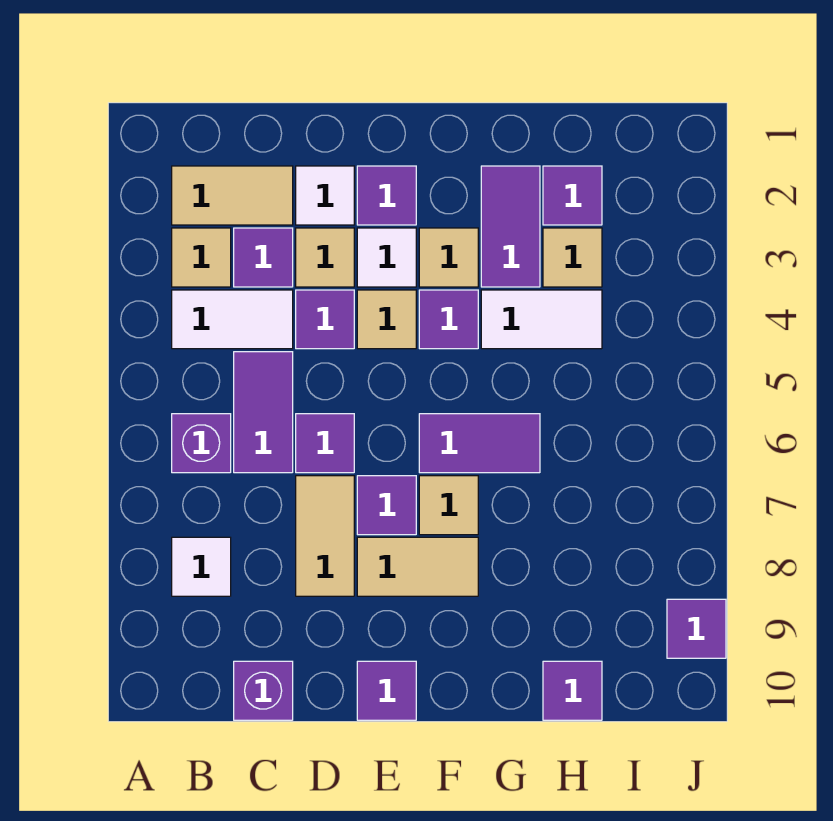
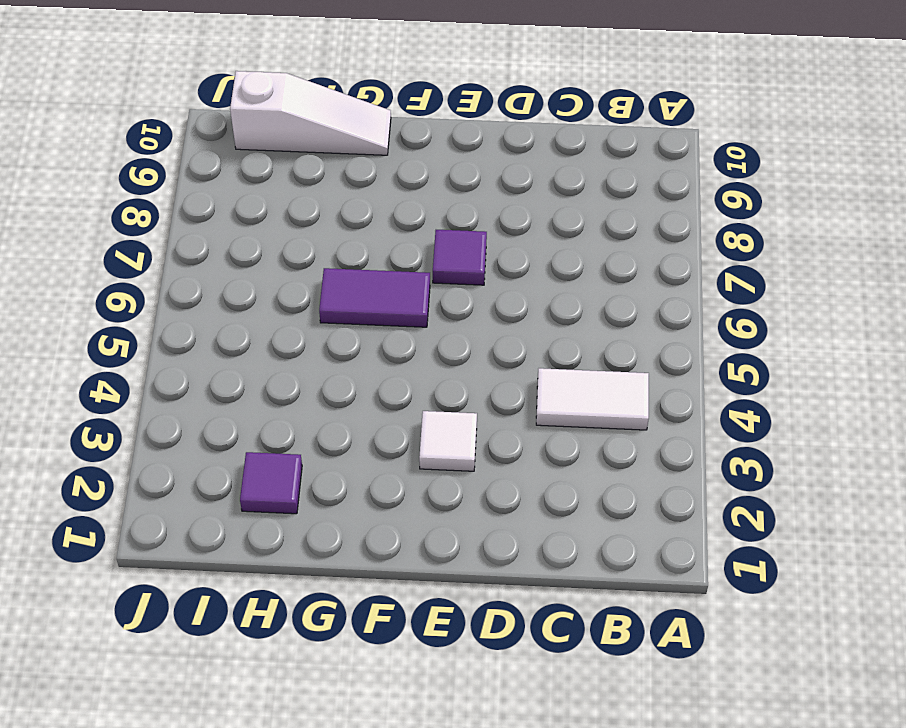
white slope G10:I10 level 1 top I -> purple tile H10 level 1
none -> tan tile B2:C2 level 1
none -> tan tile B3 level 1
none -> purple brick B6 level 1

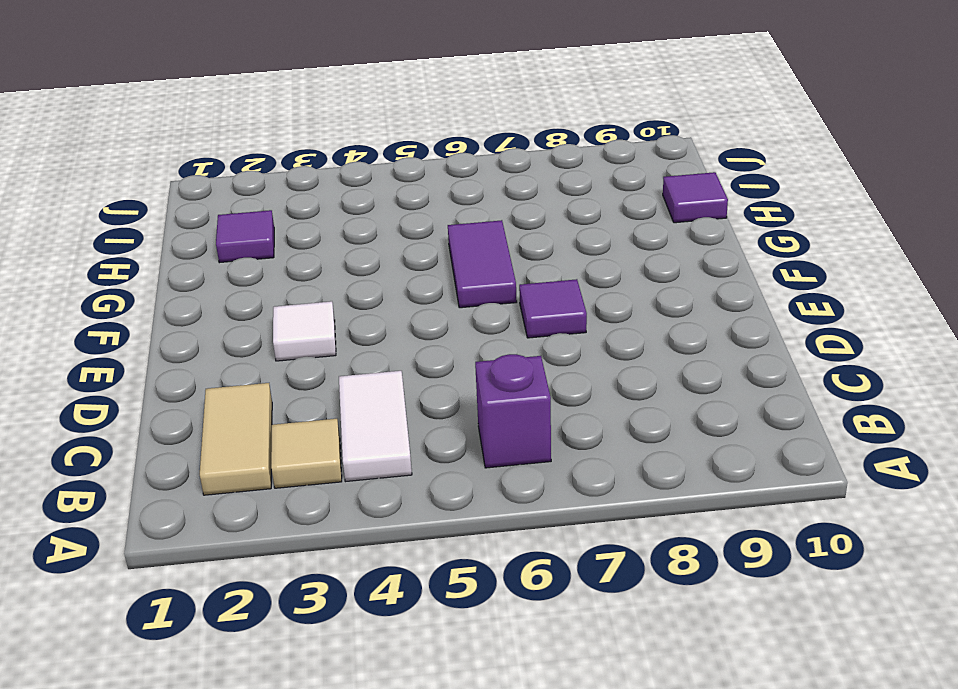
none -> white tile B8 level 1
none -> purple tile C3 level 1
none -> purple tile C5:C6 level 1

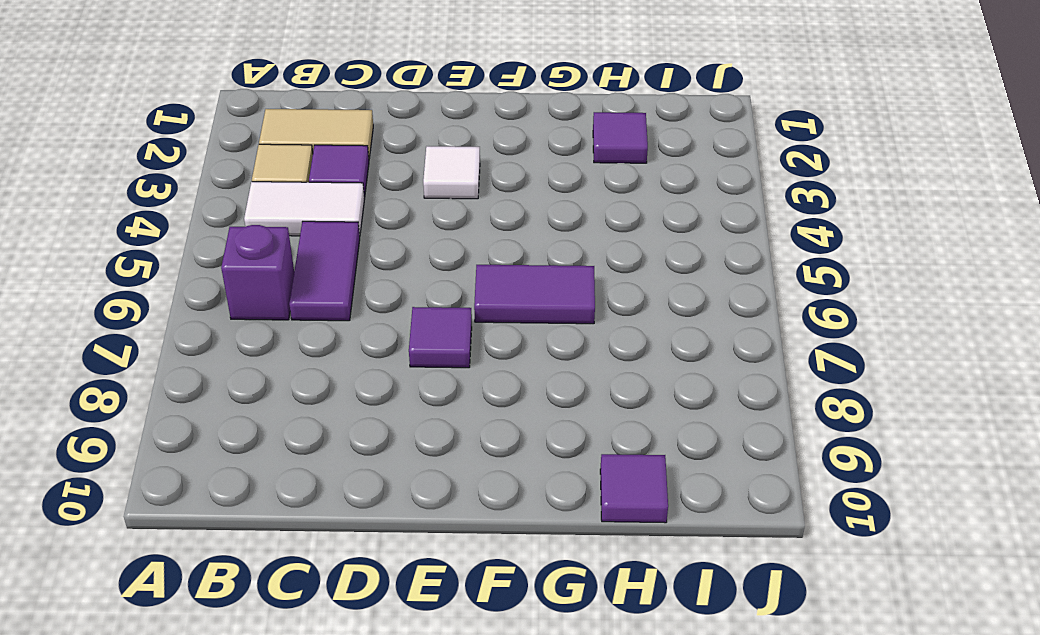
none -> white tile B8 level 1
none -> purple brick C10 level 1
none -> white tile D2 level 1

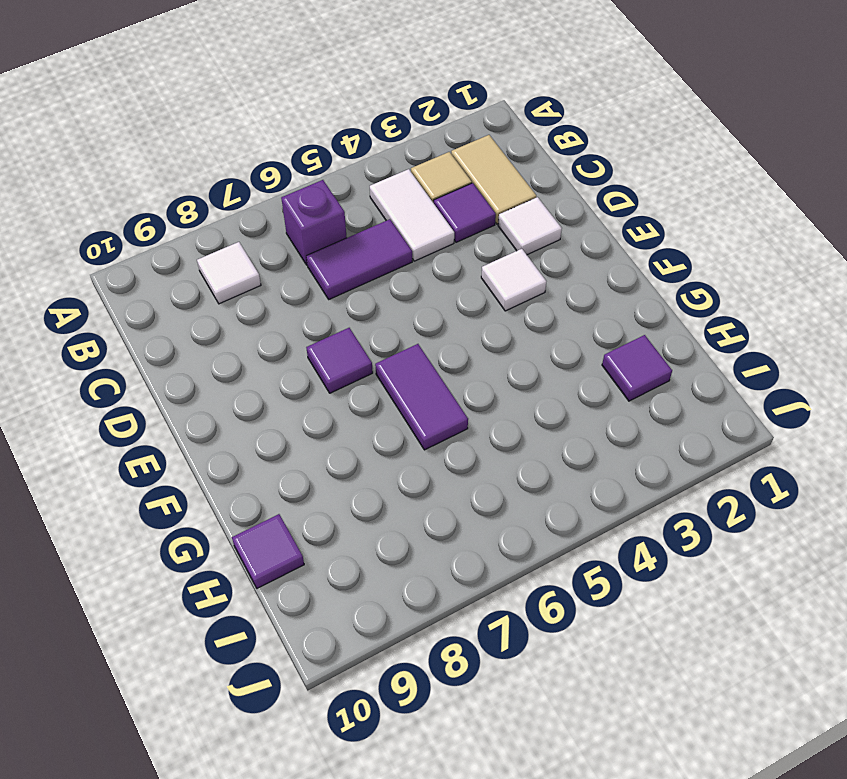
none -> purple brick C10 level 1
none -> tan tile D3 level 1
none -> purple tile D4 level 1

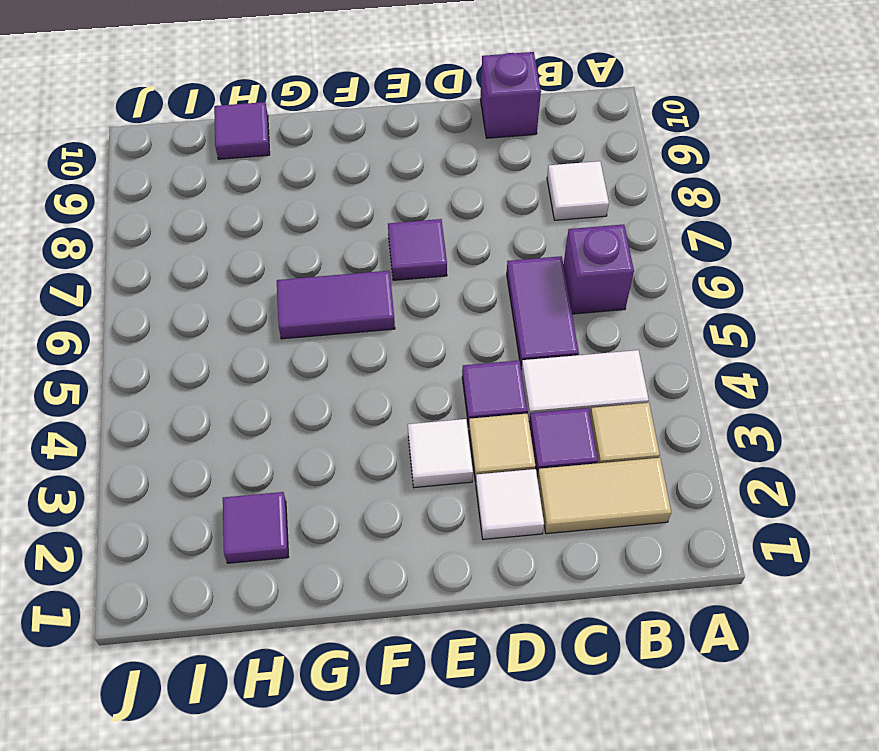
none -> purple tile D6 level 1
none -> tan tile D7:D8 level 1
none -> purple tile E2 level 1

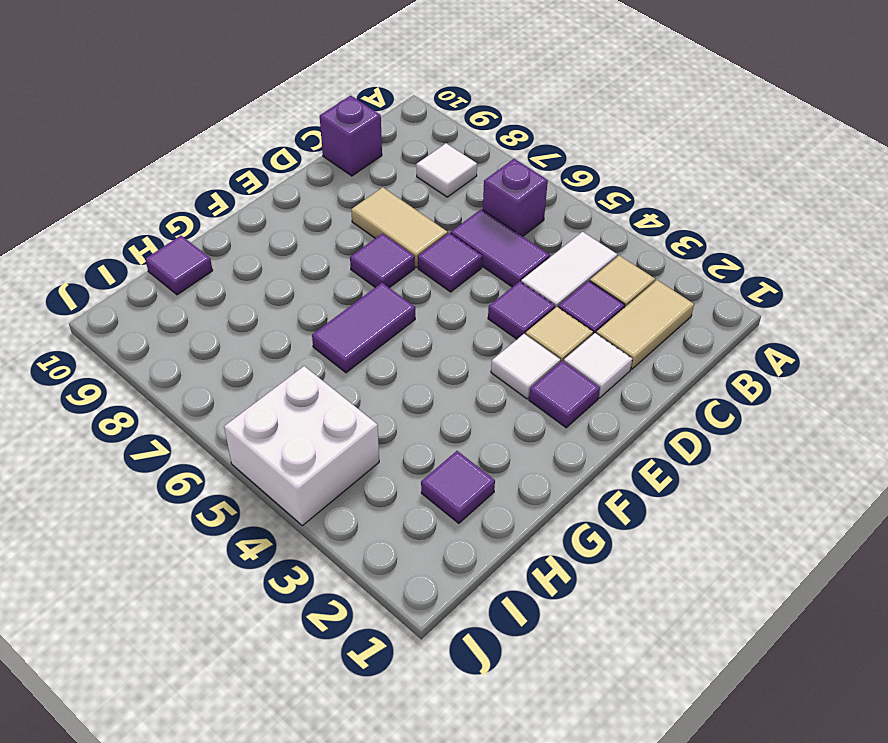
white brick I4:J5 level 1 -> none
none -> tan tile E4 level 1
none -> tan tile E8:F8 level 1
none -> purple tile E10 level 1

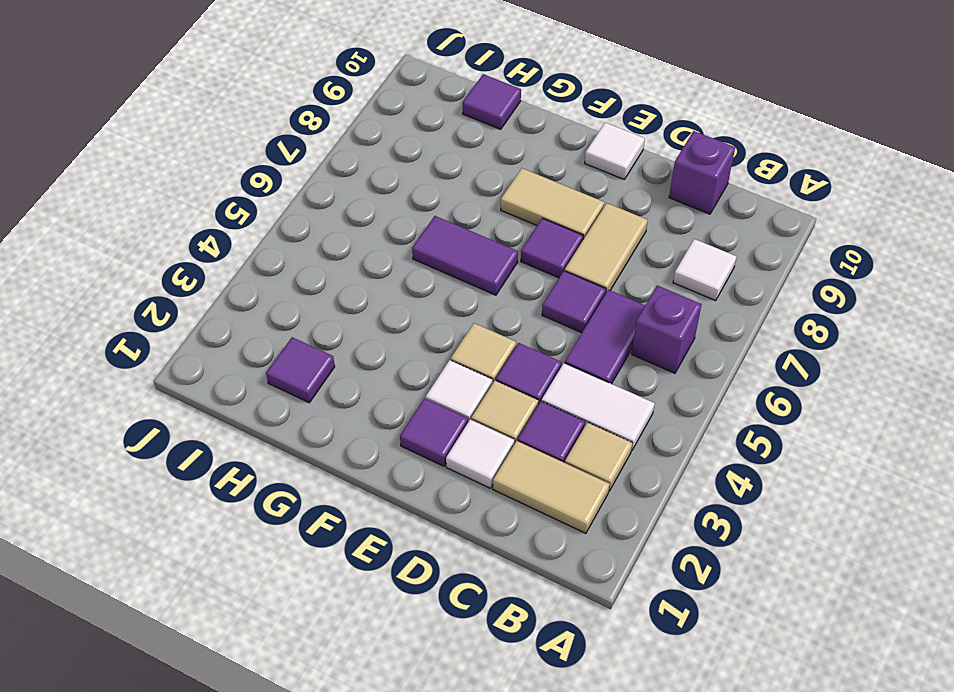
white tile E10 level 1 -> purple tile E10 level 1
none -> tan tile F3 level 1
none -> purple tile F4 level 1
none -> tan tile F7 level 1

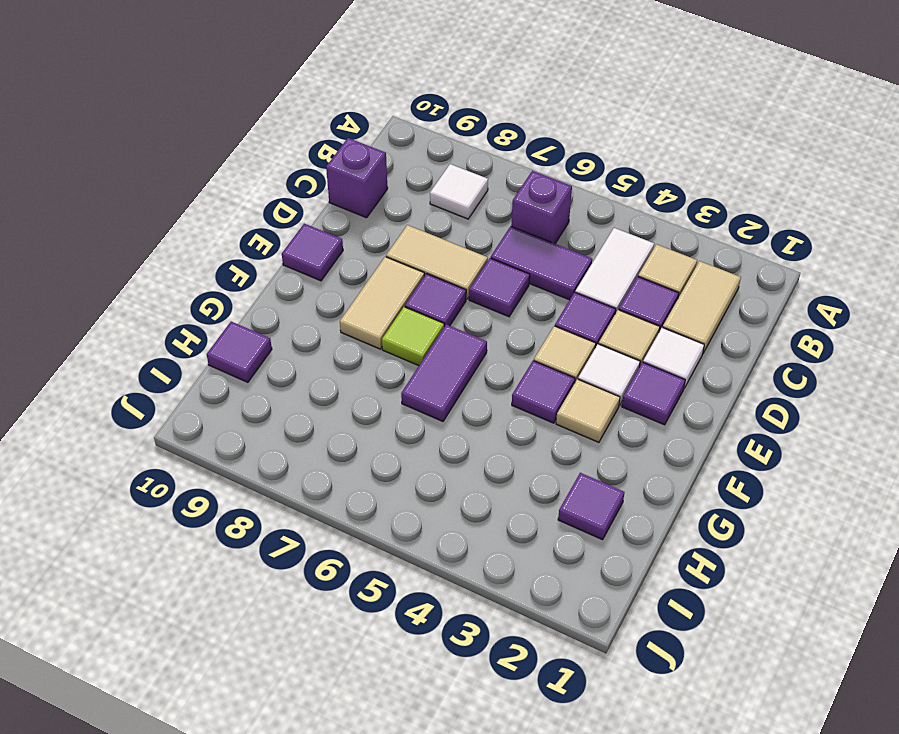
lime tile F7 level 1 -> tan tile F7 level 1
none -> purple tile G2:G3 level 1
none -> white tile G4:H4 level 1
none -> tan tile H3 level 1

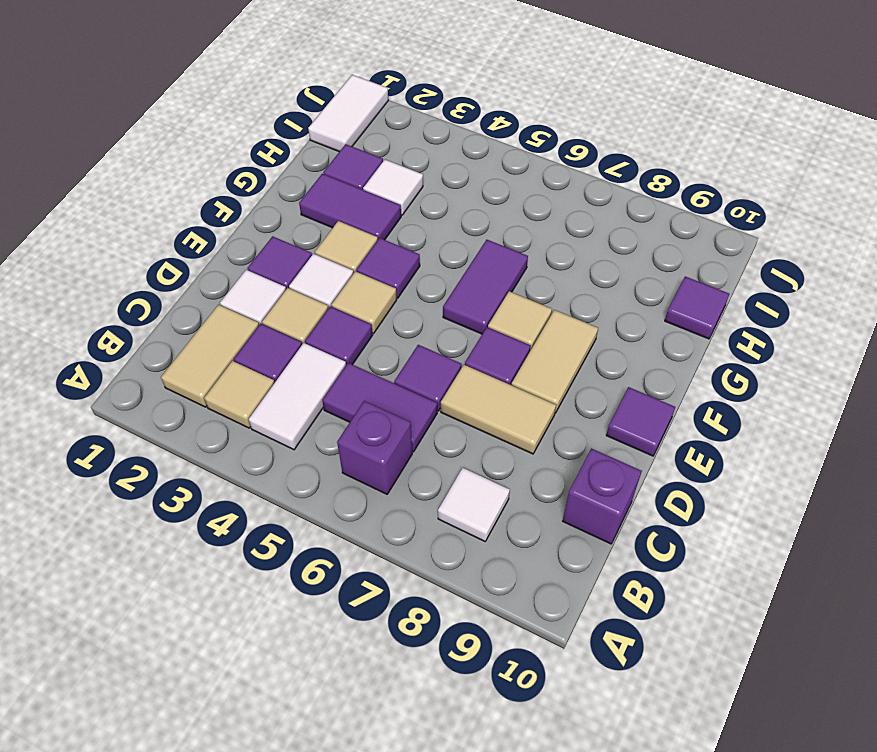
white tile H3 level 1 -> tan tile H3 level 1
white tile I1:J1 level 1 -> white tile G4:H4 level 1
none -> purple tile J9 level 1

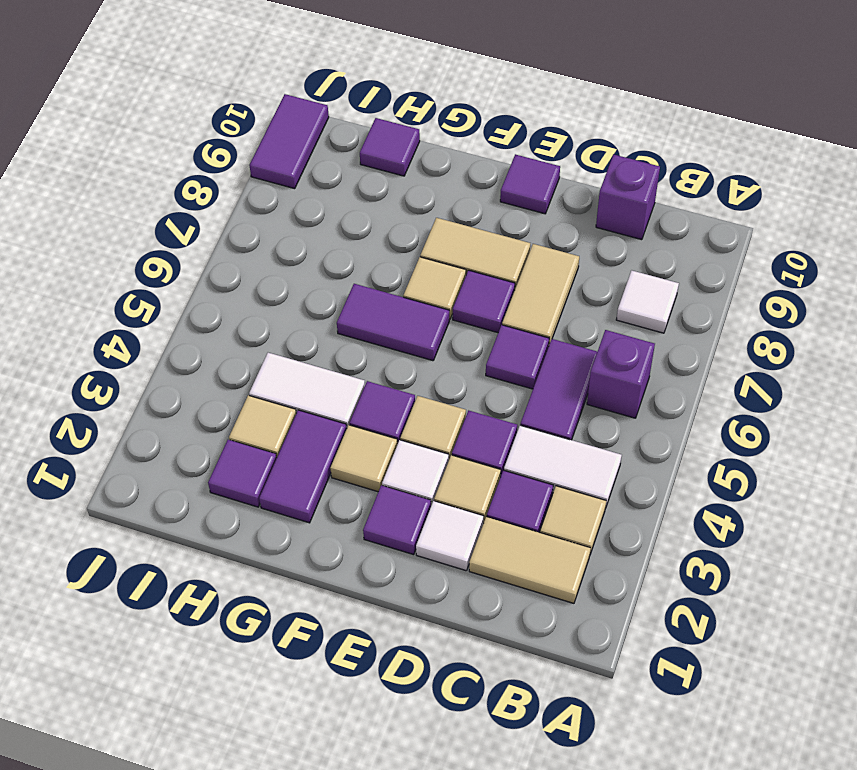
purple tile J9:J10 level 1 -> purple tile J9 level 1

